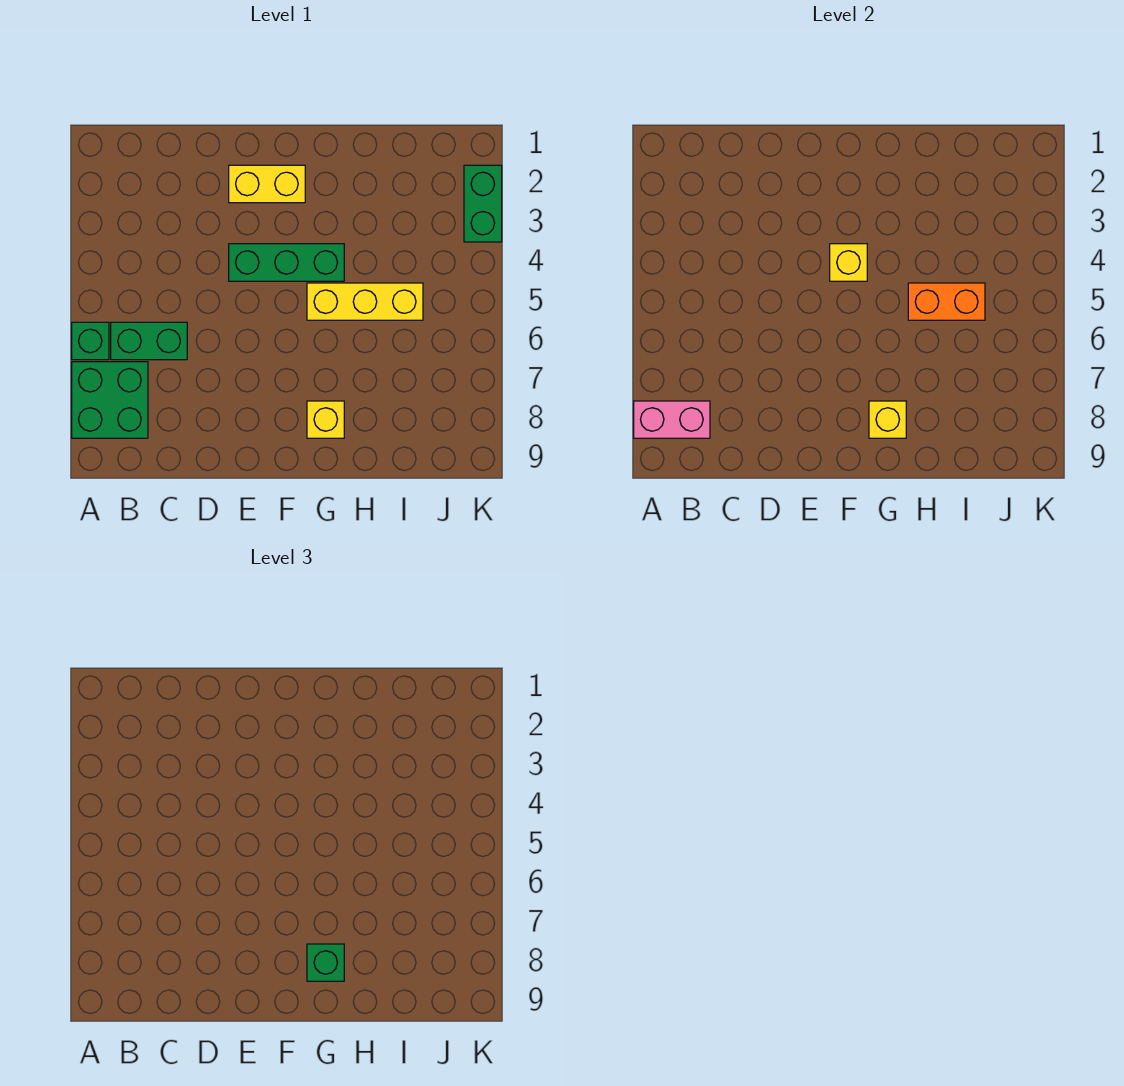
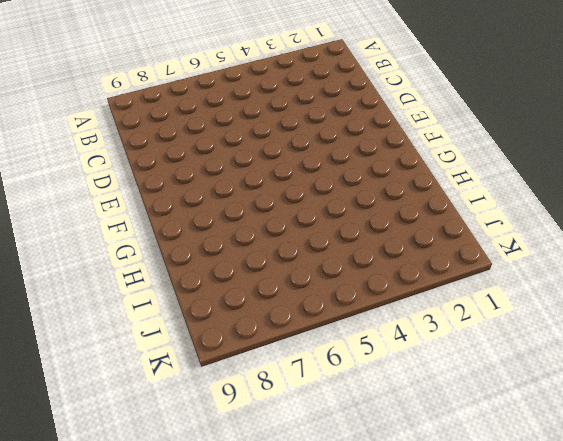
none -> green brick A6 level 1
none -> green brick A7:B8 level 1
none -> green brick B6:C6 level 1

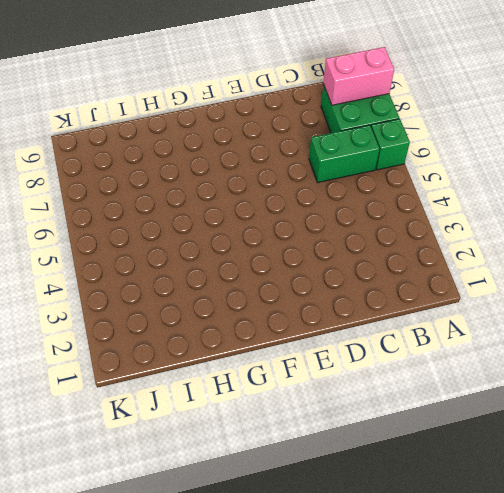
none -> yellow brick E2:F2 level 1
none -> green brick E4:G4 level 1
none -> yellow brick G5:I5 level 1

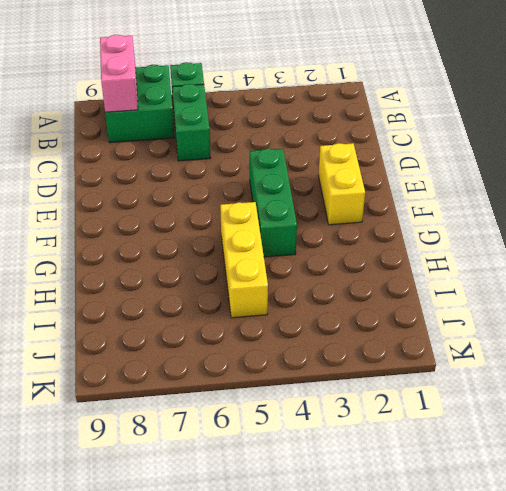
none -> yellow brick G8 level 1
none -> green brick K2:K3 level 1
none -> yellow brick F4 level 2

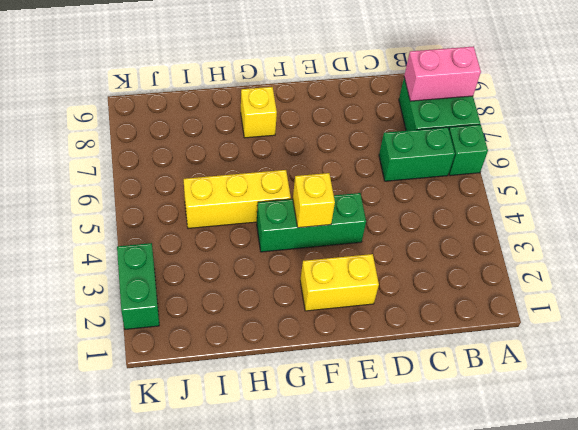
none -> yellow brick G8 level 2
none -> orange brick H5:I5 level 2
none -> green brick G8 level 3

